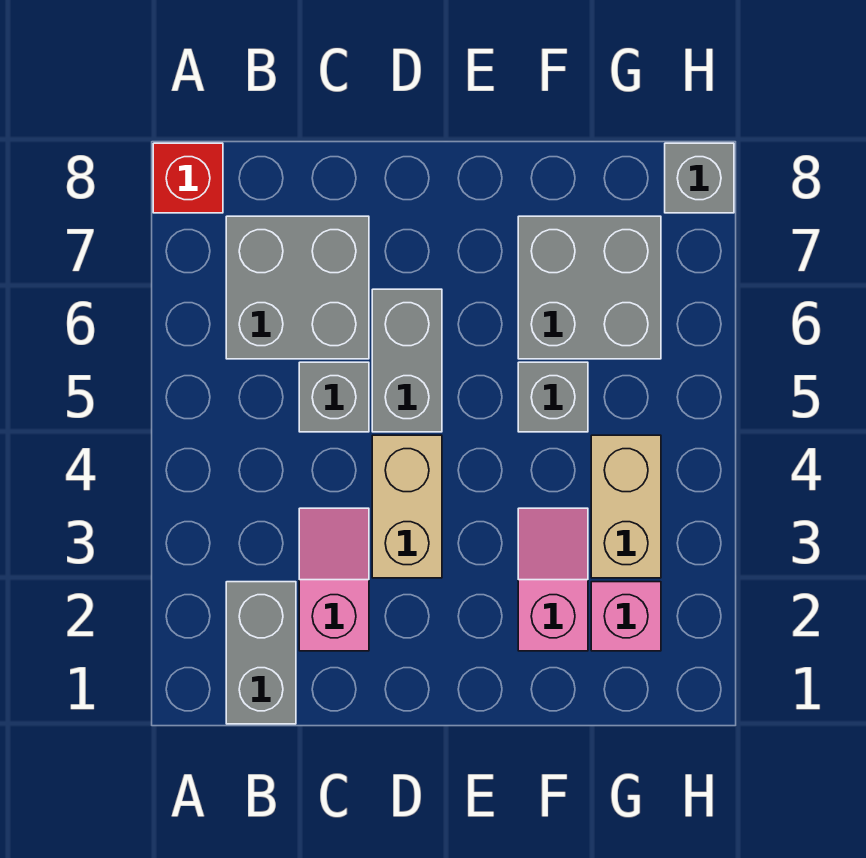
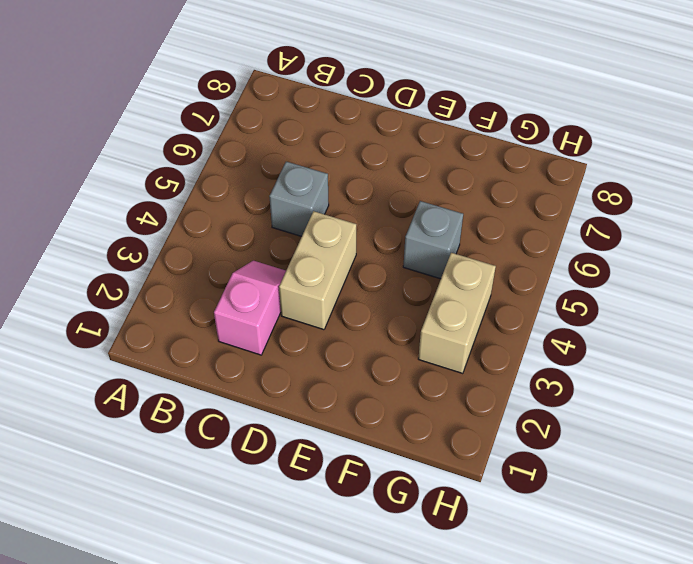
none -> red brick A8 level 1
none -> grey brick B1:B2 level 1
none -> grey brick B6:C7 level 1

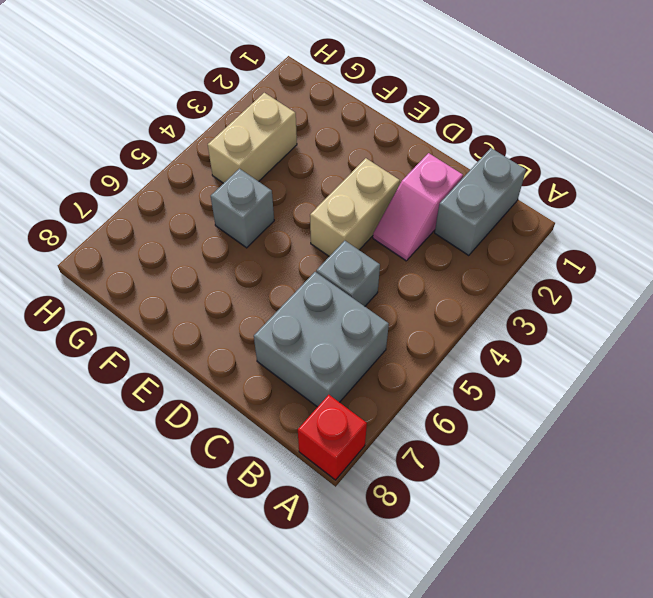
none -> grey brick D5:D6 level 1
none -> pink slope F2:F3 level 1 top 2
none -> grey brick F6:G7 level 1

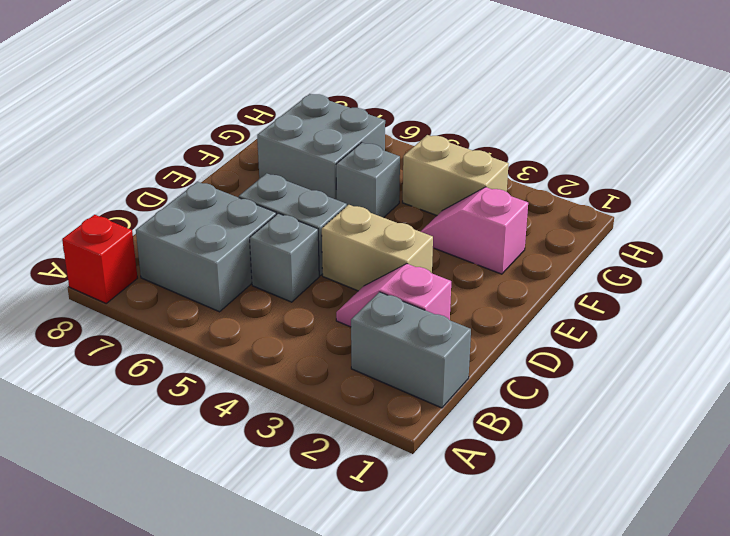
none -> pink brick G2 level 1
none -> grey brick H8 level 1

